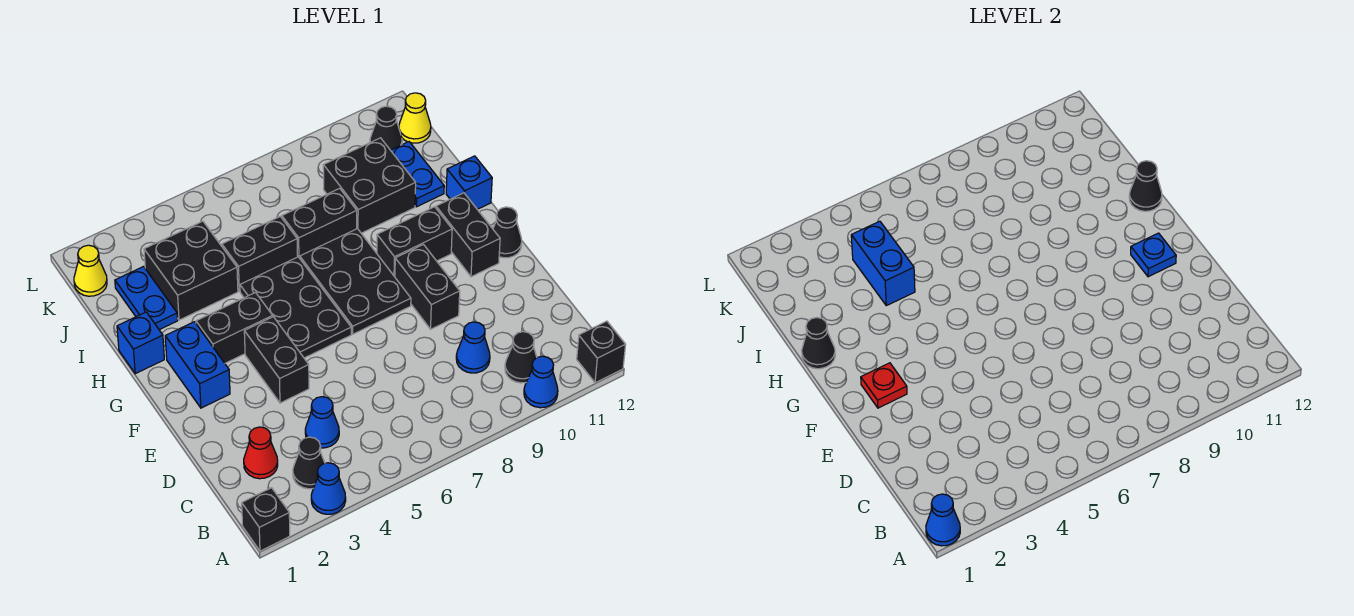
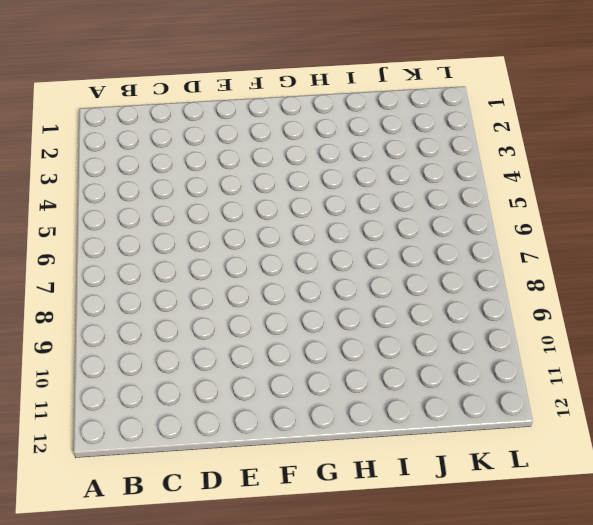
none -> black brick A1 level 1
none -> blue cone A3 level 1
none -> blue cone A10 level 1
none -> black brick A12 level 1

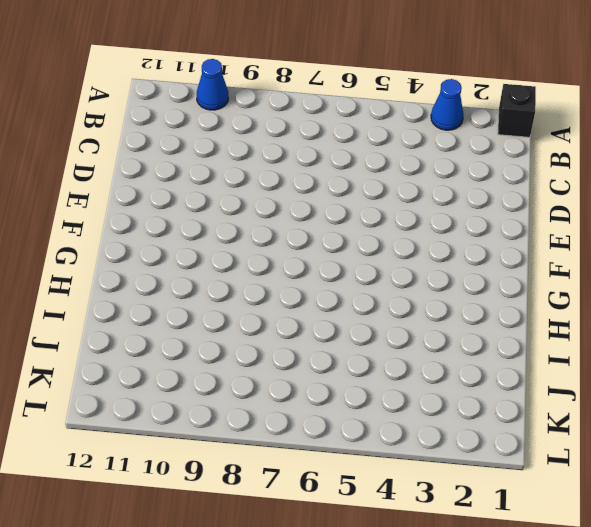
none -> black brick A12 level 1
none -> black cone B3 level 1
none -> black cone B10 level 1
none -> red cone C2 level 1

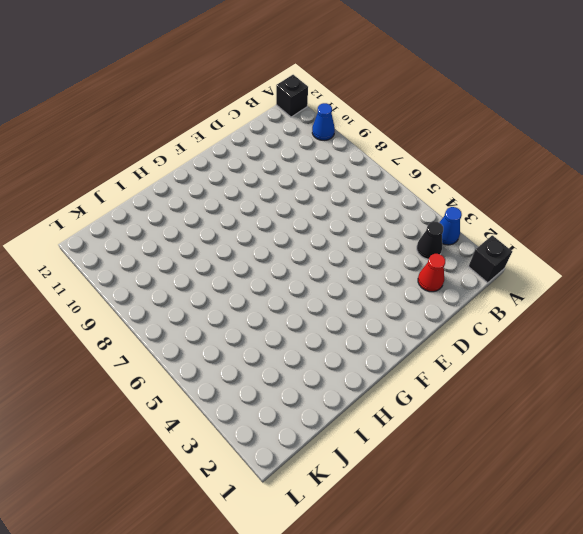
none -> black cone B10 level 1
none -> blue cone C4 level 1
none -> blue cone C9 level 1
none -> black brick E4:F4 level 1

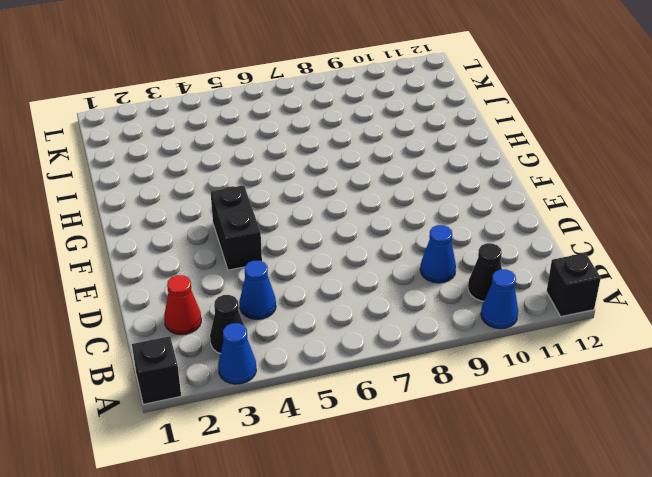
none -> black brick E9:F9 level 1
none -> blue brick F2:G2 level 1
none -> black plate F5:H6 level 1
none -> black plate F7:H8 level 1

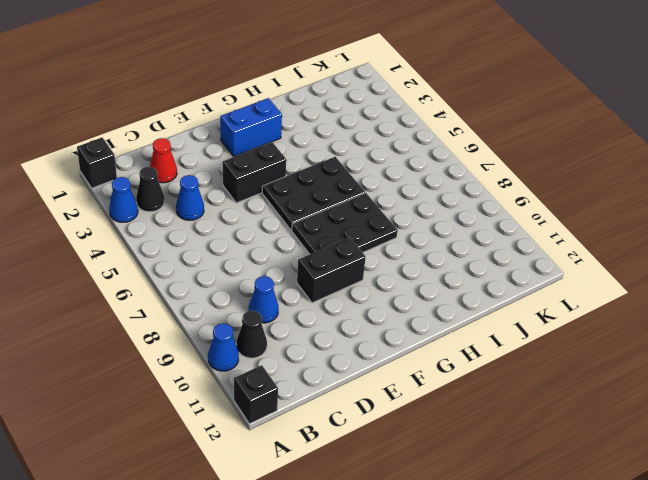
none -> black brick F11:G11 level 1
none -> black cone F12 level 1
none -> black brick G3:G4 level 1
none -> black brick G9:G10 level 1

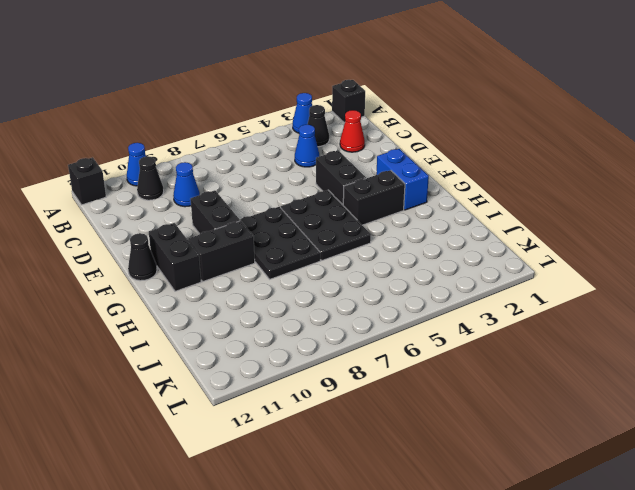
none -> blue brick H1 level 1
none -> blue brick H12 level 1
none -> blue plate I2:J2 level 1
none -> black brick I3:J4 level 1

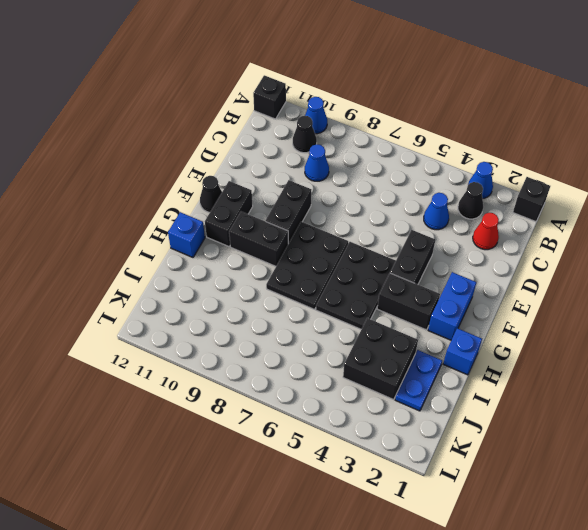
none -> black brick I5:I6 level 1
none -> black brick I7:I8 level 1
none -> black brick I9:J10 level 1
none -> blue plate I11:J11 level 1

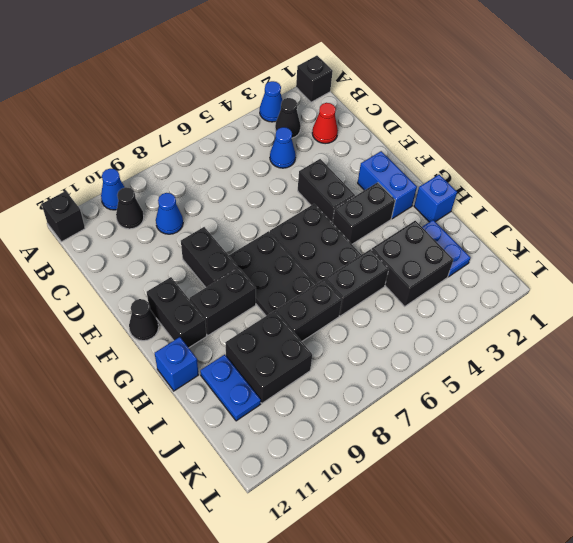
none -> yellow cone K1 level 1
none -> black cone K11 level 1
none -> yellow cone K12 level 1
none -> blue cone A1 level 2

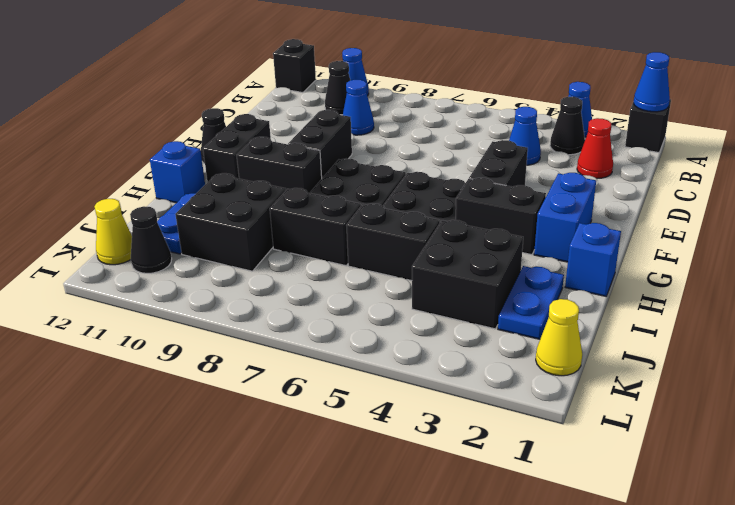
none -> red plate F2 level 2
none -> blue plate F11 level 2
none -> black cone H1 level 2
none -> black cone H12 level 2

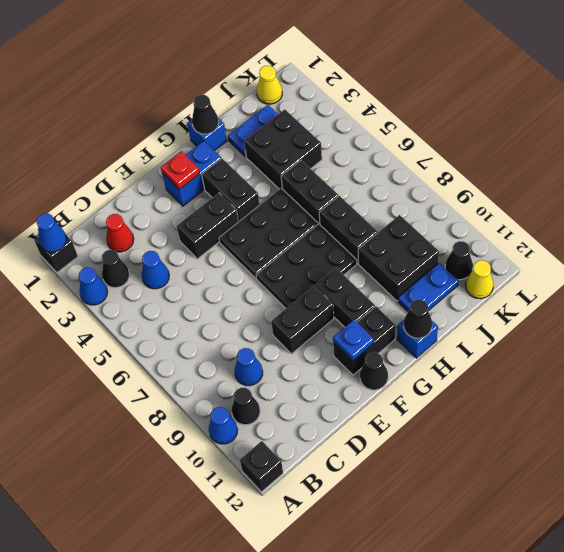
none -> blue brick I4:J4 level 2

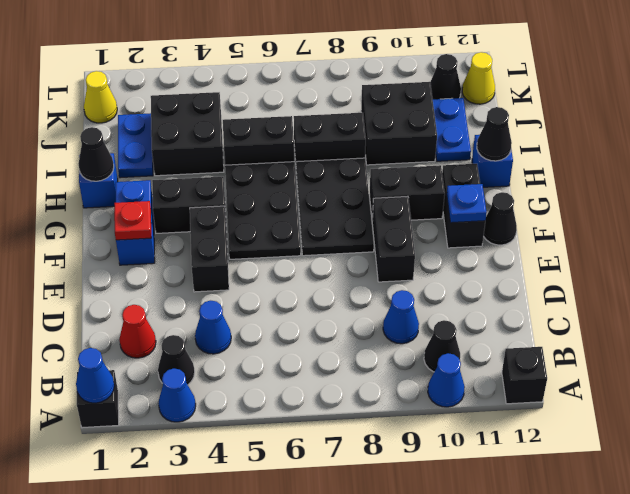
none -> blue brick I4:J4 level 2

